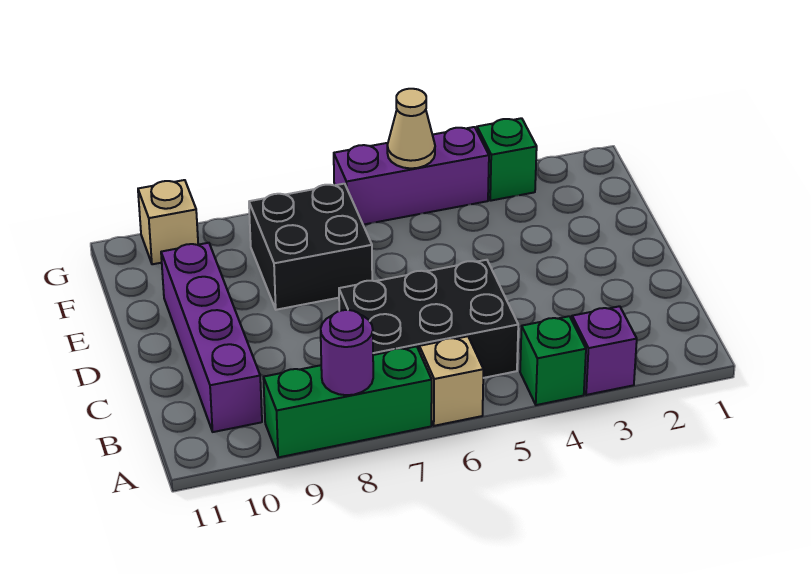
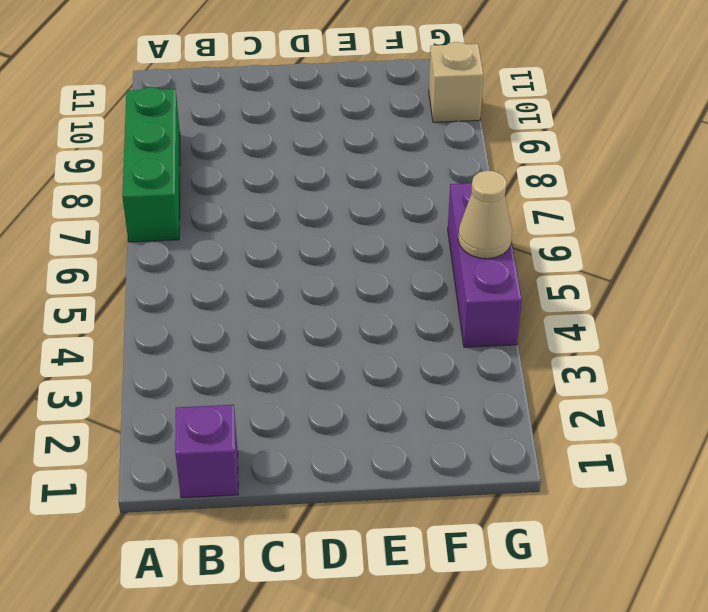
purple brick B1 level 1 -> purple brick A3 level 1
none -> green brick A4 level 1
none -> tan brick A6 level 1
none -> black brick B5:C7 level 1

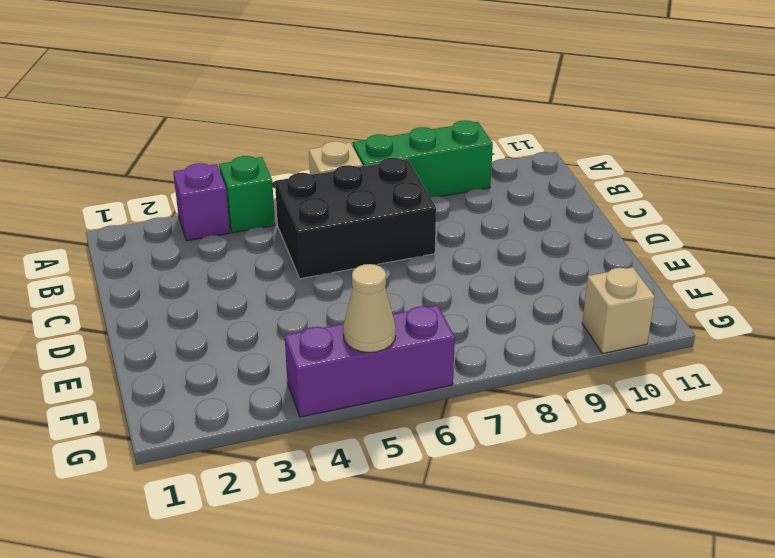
none -> purple brick B10:E10 level 1
none -> black brick E7:F8 level 1
none -> green brick G3 level 1

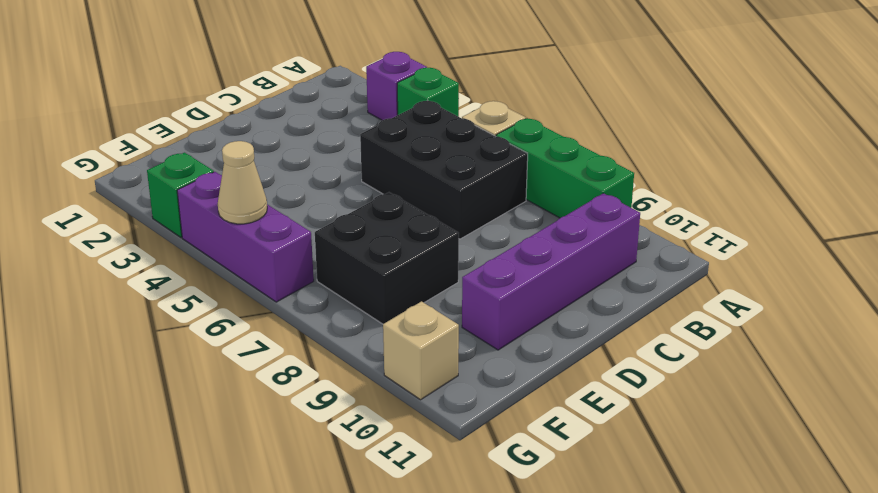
none -> purple round brick A8 level 2

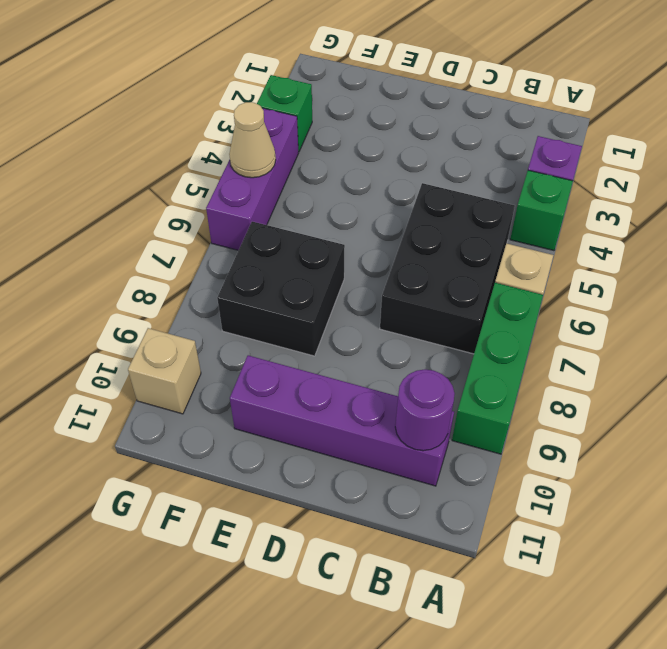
purple round brick B10 level 2 -> purple round brick A8 level 2

